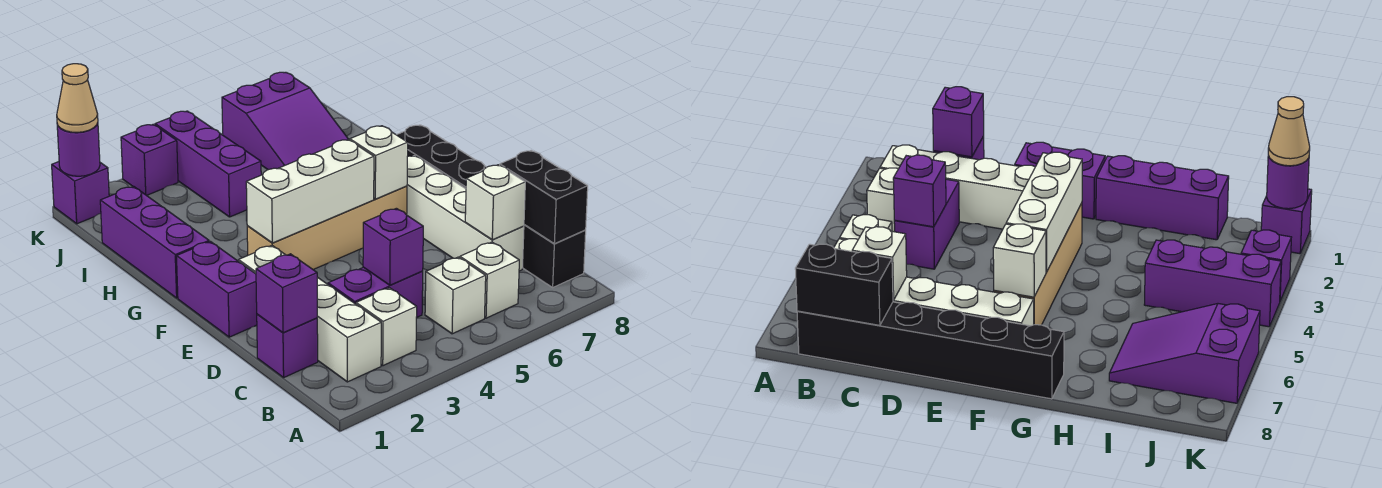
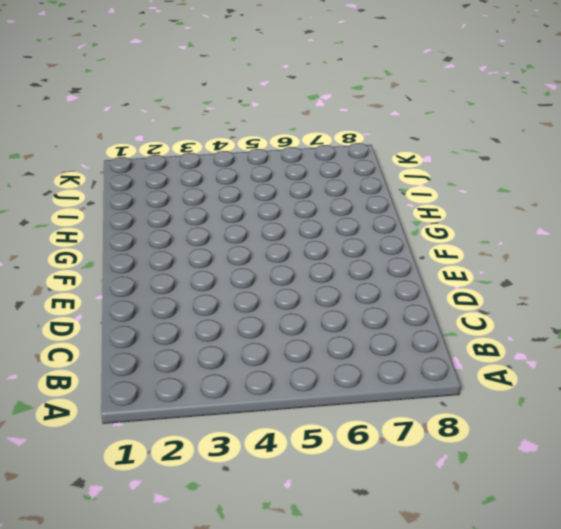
none -> white brick B2:E2 level 1
none -> white brick B3 level 1
none -> white brick B5 level 1

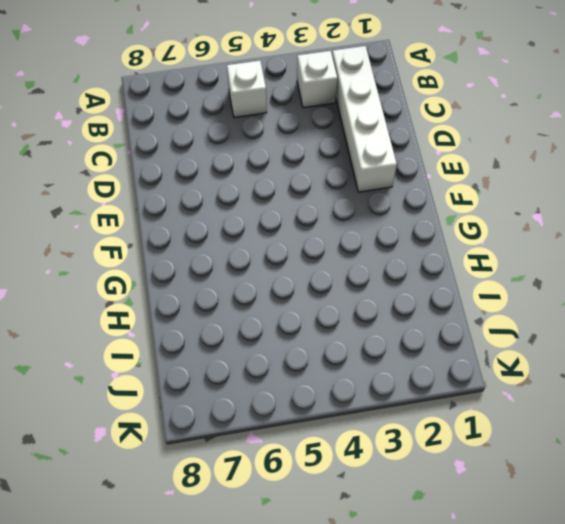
none -> white brick B6 level 1
none -> black brick B8:G8 level 1
none -> purple brick C1 level 1

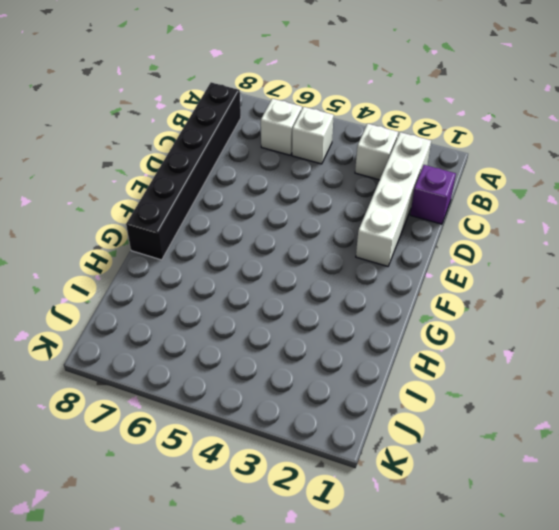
none -> purple brick C3:C4 level 1
none -> white brick C7:F7 level 1
none -> purple brick E1:F1 level 1

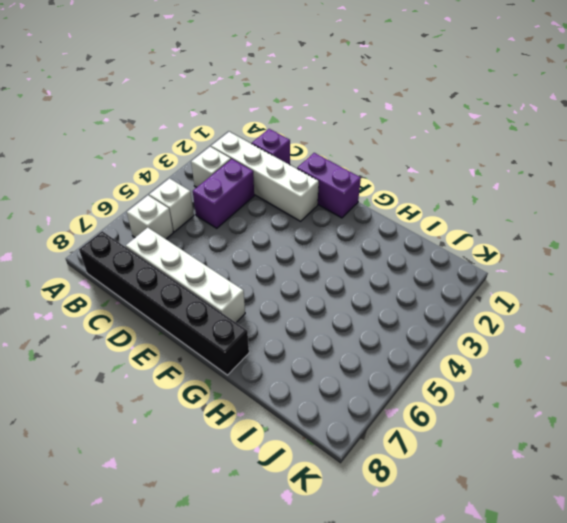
none -> tan brick F3:F6 level 1
none -> purple brick G1:I1 level 1
none -> purple brick I4:K4 level 1

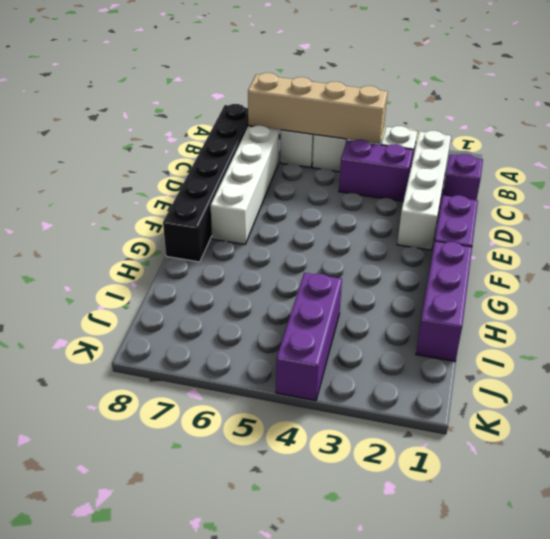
tan brick B4:B7 level 2 -> tan brick F3:F6 level 1
none -> purple slope I6:K7 level 1 top K
none -> purple brick K1 level 1
none -> purple brick K3 level 1

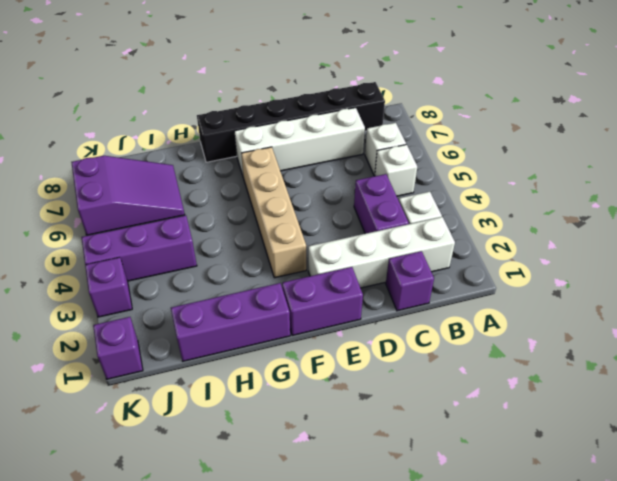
none -> black brick B8:C8 level 2
none -> purple brick C1 level 2
none -> purple brick C4 level 2

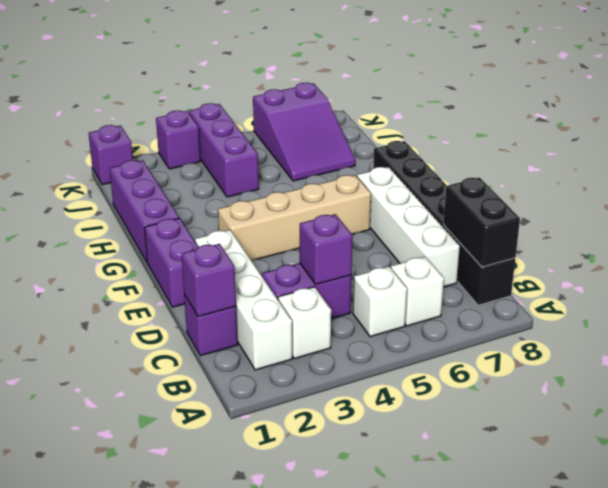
none -> white brick C7 level 2
none -> white brick F3:F5 level 2
none -> white brick F6 level 2

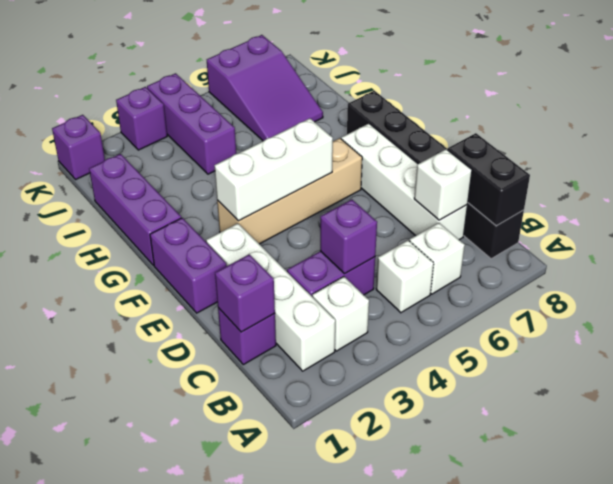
none -> white brick F6 level 2
none -> purple round brick K1 level 2
none -> tan cone K1 level 3

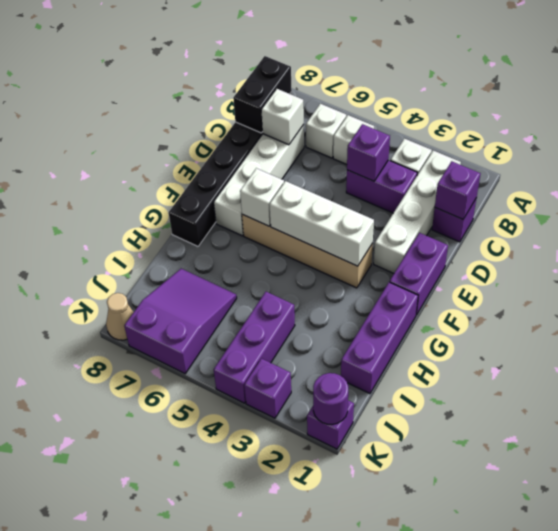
tan cone K8 level 1 -> tan cone K1 level 3

